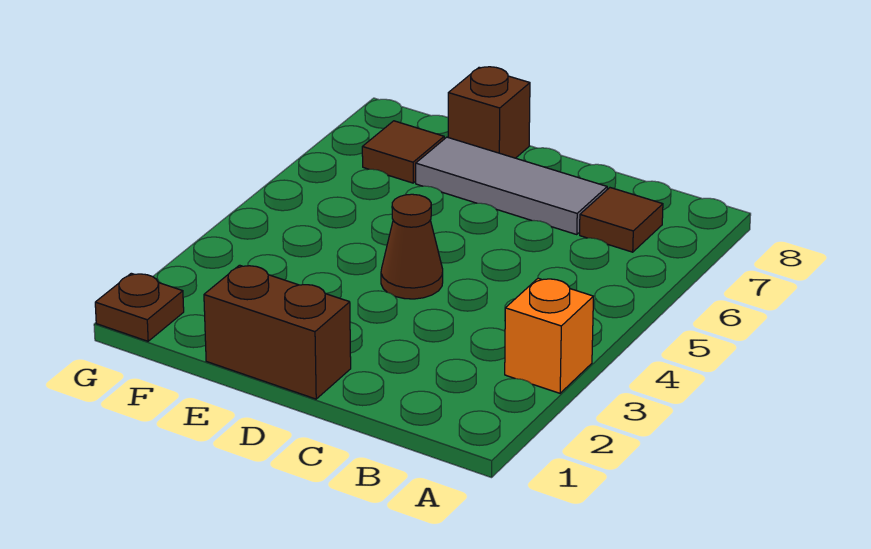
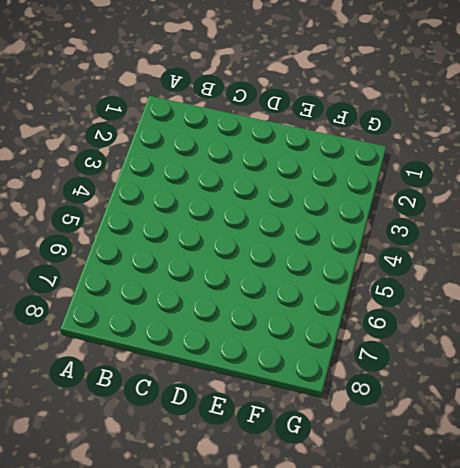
none -> orange brick A3 level 1
none -> brown tile B7 level 1

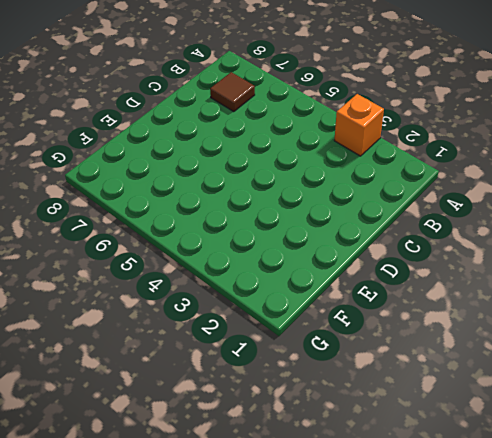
none -> grey tile C7:E7 level 1
none -> brown brick D1:E1 level 1

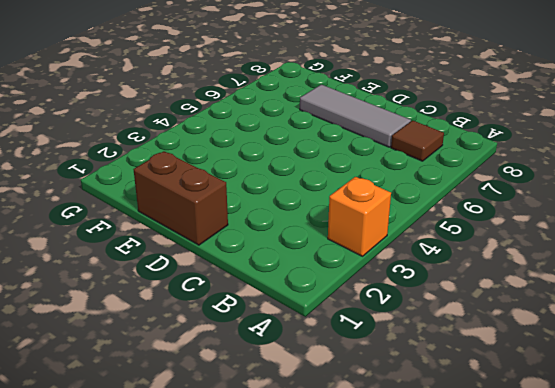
none -> brown cone D4 level 1
none -> brown brick E8 level 1

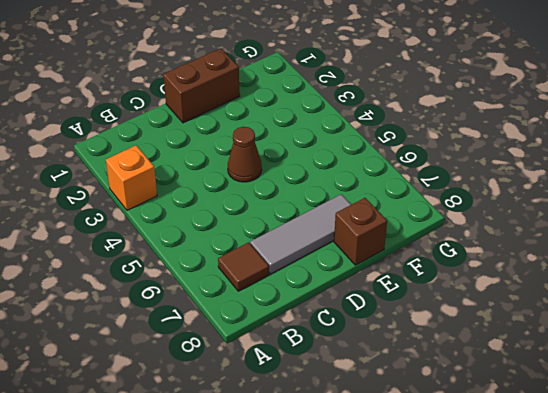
none -> brown tile F7 level 1
none -> brown plate G1 level 1

